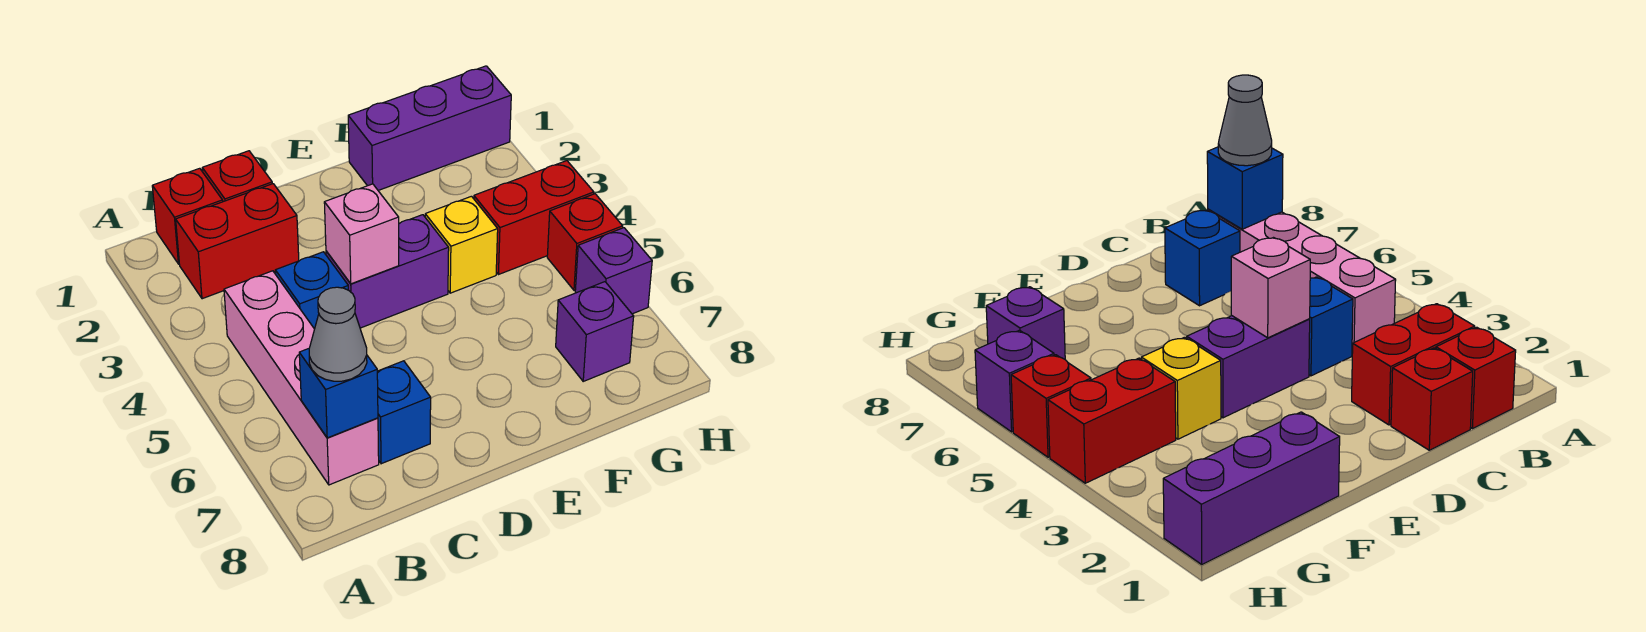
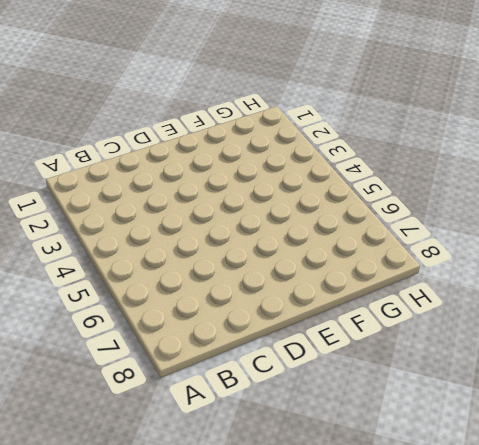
none -> red brick B1 level 1
none -> red brick B2:C2 level 1
none -> pink brick B4:B7 level 1

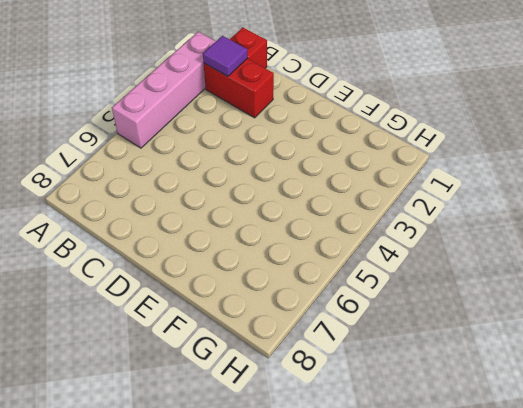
pink brick A2:A5 level 1 -> pink brick B4:B7 level 1
purple tile B2 level 2 -> none
none -> red brick C1 level 1
none -> blue brick C4 level 1
none -> blue brick C7 level 1

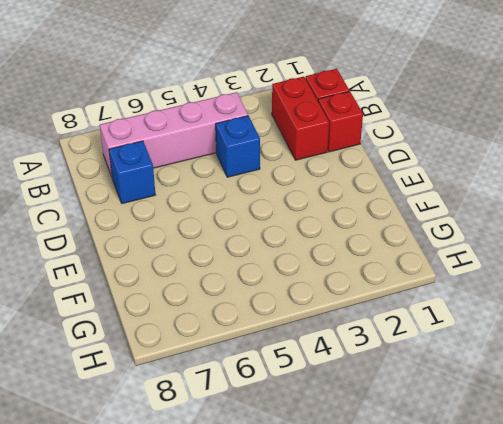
none -> purple brick D4:E4 level 1
none -> purple brick F1:H1 level 1
none -> yellow brick F4 level 1

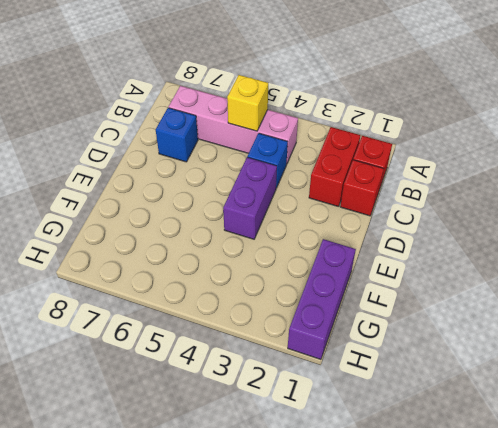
yellow brick B5 level 2 -> yellow brick F4 level 1
none -> red brick G4:H4 level 1
none -> purple brick G7 level 1
none -> red brick H5 level 1

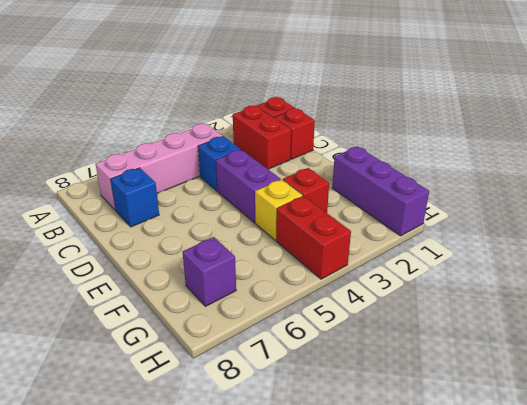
red brick F3 level 1 -> red brick H5 level 1
none -> purple brick H6 level 1
none -> blue brick B7 level 2
none -> pink brick D4 level 2

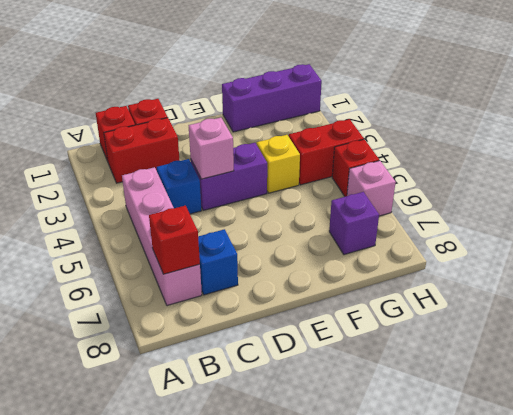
red brick B7 level 2 -> blue brick B7 level 2
pink brick H6 level 1 -> purple brick H6 level 1
none -> grey cone B7 level 3

